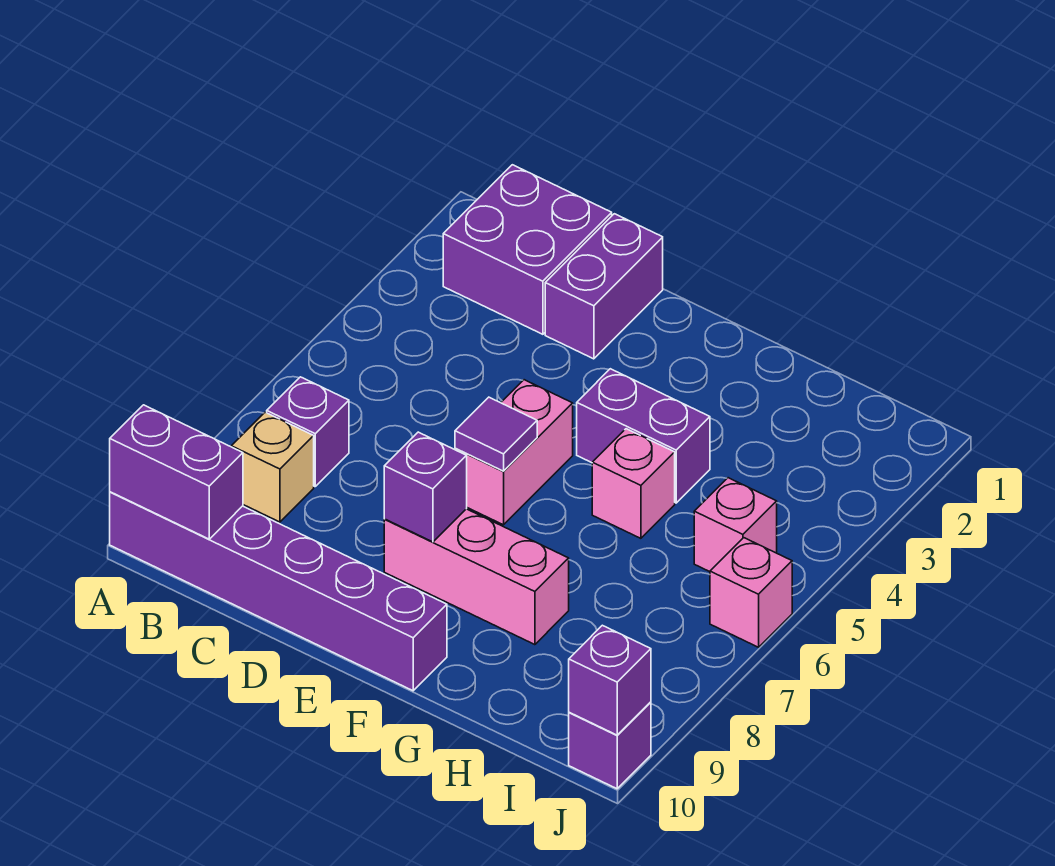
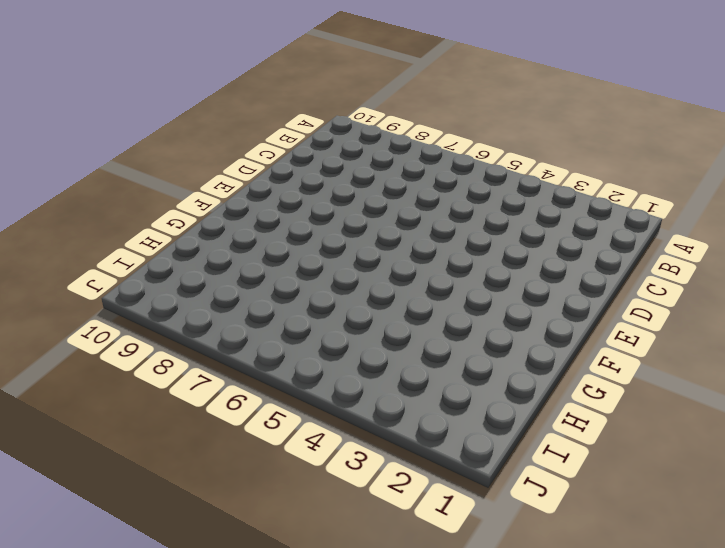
none -> purple brick A10:F10 level 1
none -> purple brick B1:C2 level 1
none -> purple brick B7 level 1

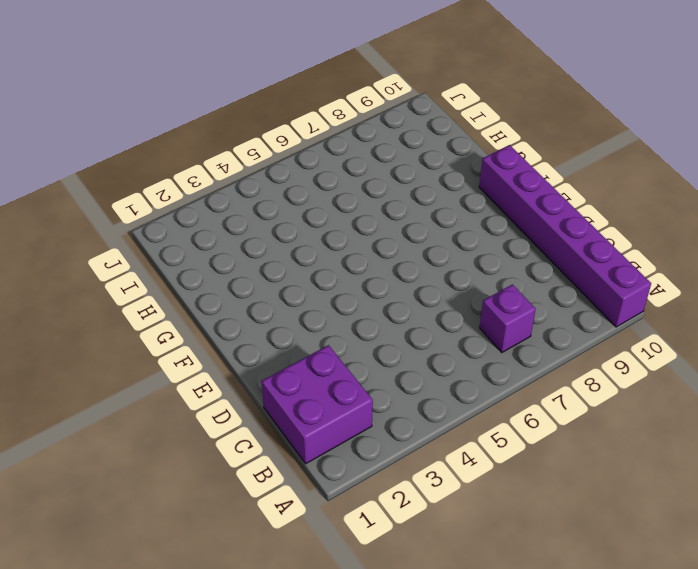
none -> tan brick B8 level 1
none -> purple brick D1:D2 level 1
none -> pink brick E5:E6 level 1

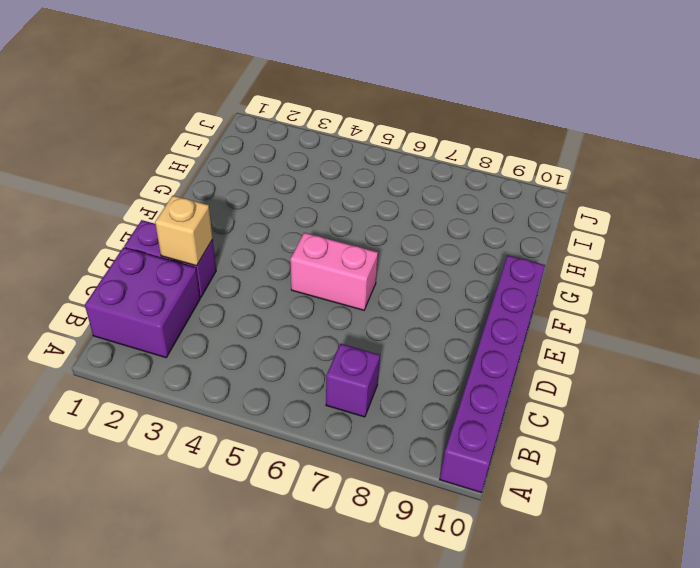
tan brick D2 level 2 -> tan brick B8 level 1
none -> pink brick E8:G8 level 1
none -> purple brick F4:G4 level 1
none -> pink brick G5 level 1

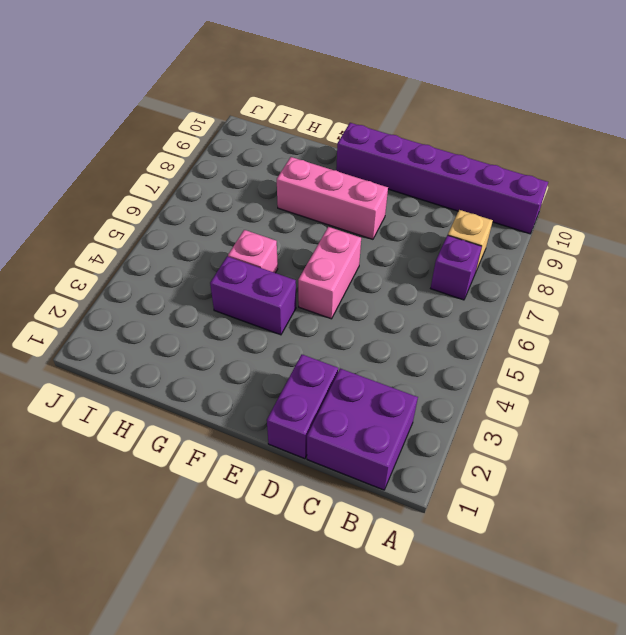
none -> pink brick I5 level 1
none -> pink brick J6 level 1
none -> purple brick J10 level 1

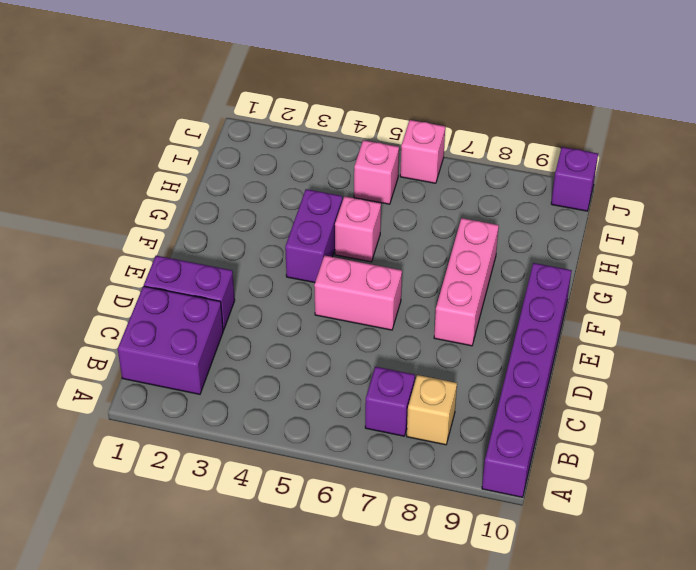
none -> purple brick A10:B10 level 2
none -> purple tile E6 level 2
none -> purple brick E8 level 2

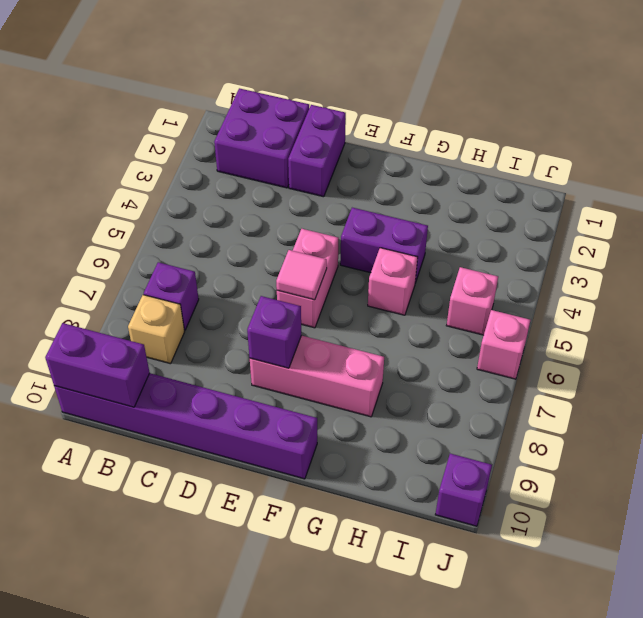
pink tile E6 level 2 -> purple tile E6 level 2
none -> purple brick J10 level 2

